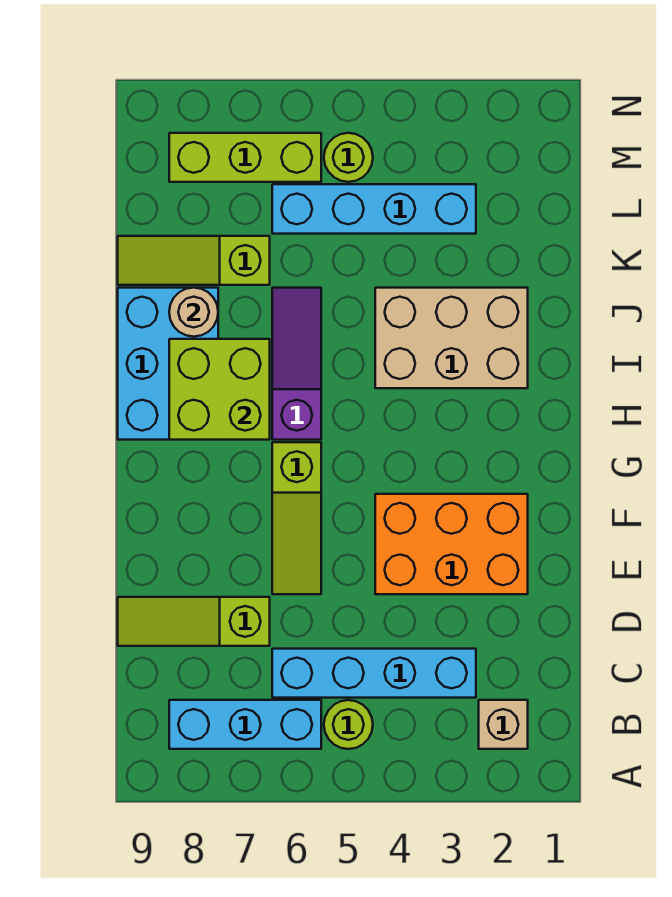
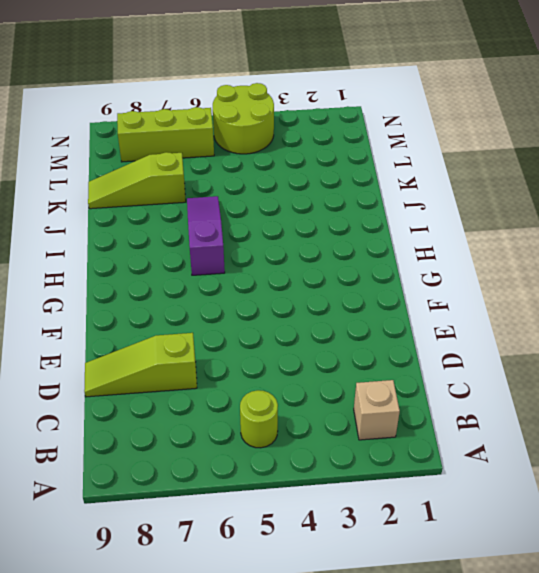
lime round brick M4:N5 level 1 -> lime round brick M5 level 1
none -> cyan brick B6:B8 level 1
none -> cyan brick C3:C6 level 1
none -> orange brick E2:F4 level 1

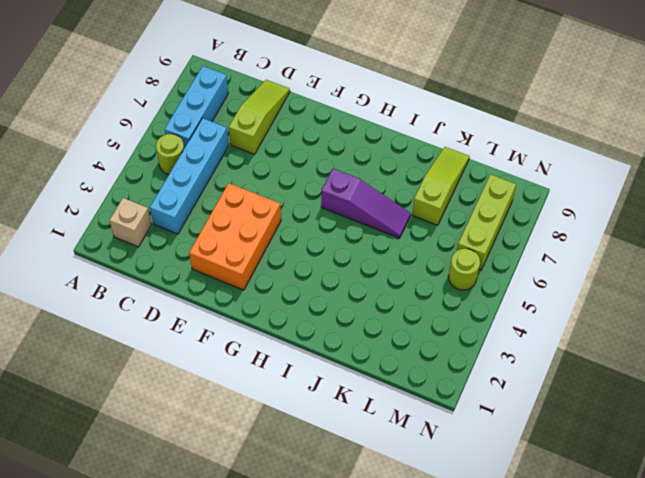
none -> lime slope E6:G6 level 1 top G
none -> cyan brick H8:J9 level 1
none -> tan brick I2:J4 level 1

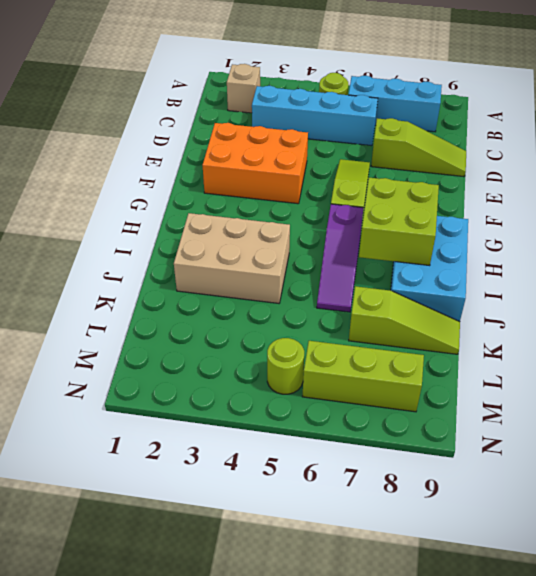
none -> cyan brick L3:L6 level 1
none -> tan round brick J8 level 2

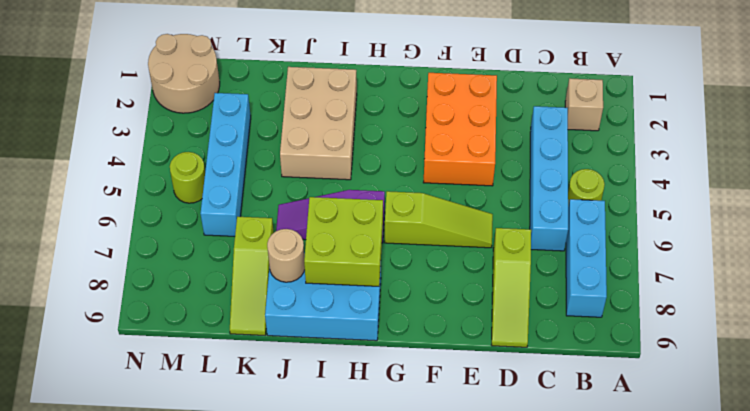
tan round brick M1:N2 level 1 -> none
none -> lime brick M6:M8 level 1

